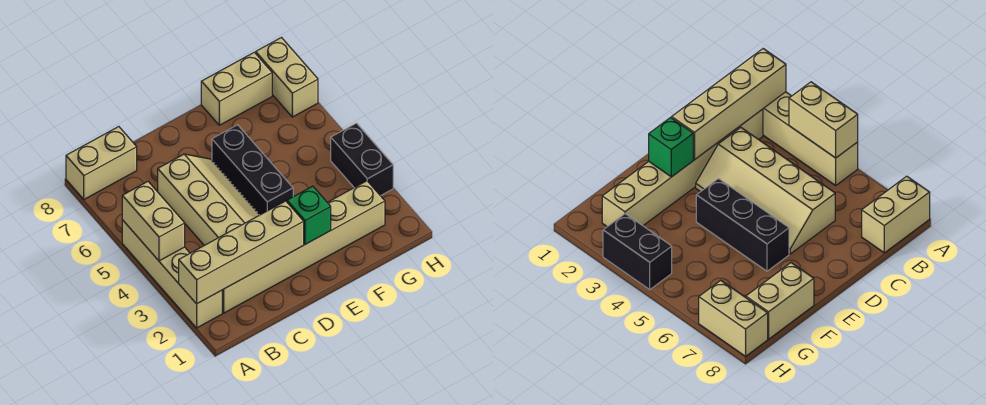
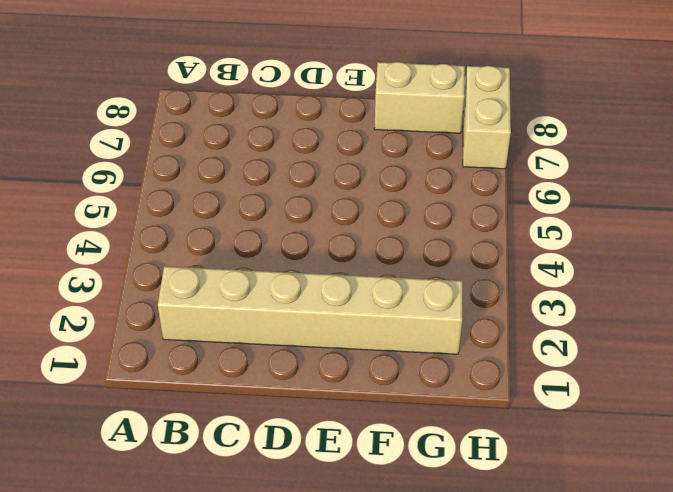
none -> tan brick A2:A5 level 1
none -> tan brick A8:B8 level 1

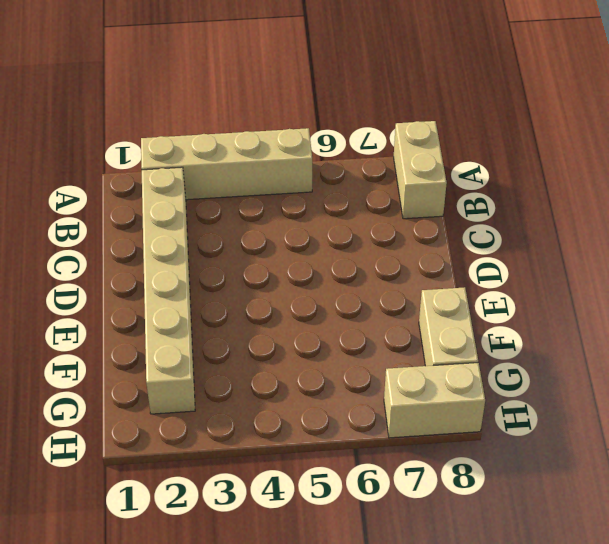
none -> tan slope C3:D6 level 1 top C
none -> black brick E4:E6 level 1

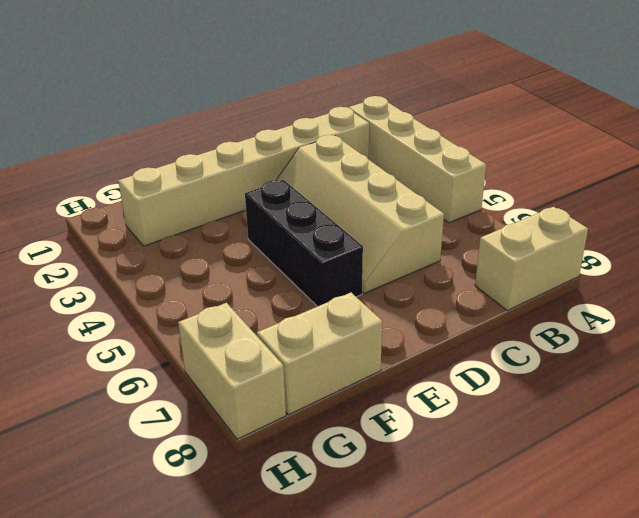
none -> black brick H3:H4 level 1
none -> tan brick A2:D2 level 2

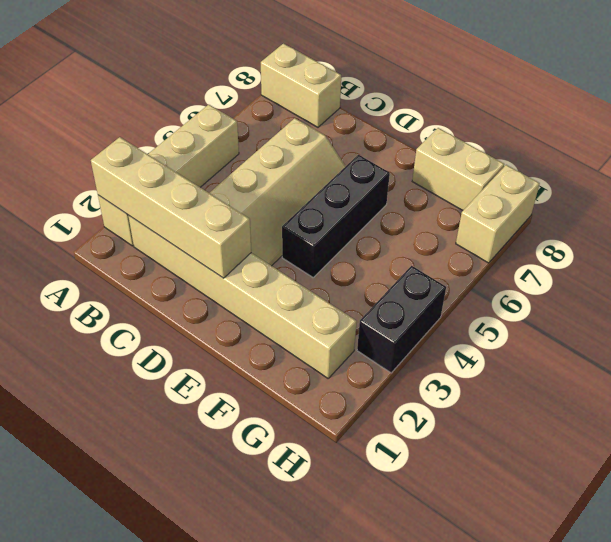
none -> tan brick A4:A5 level 2
none -> green brick E2 level 2

